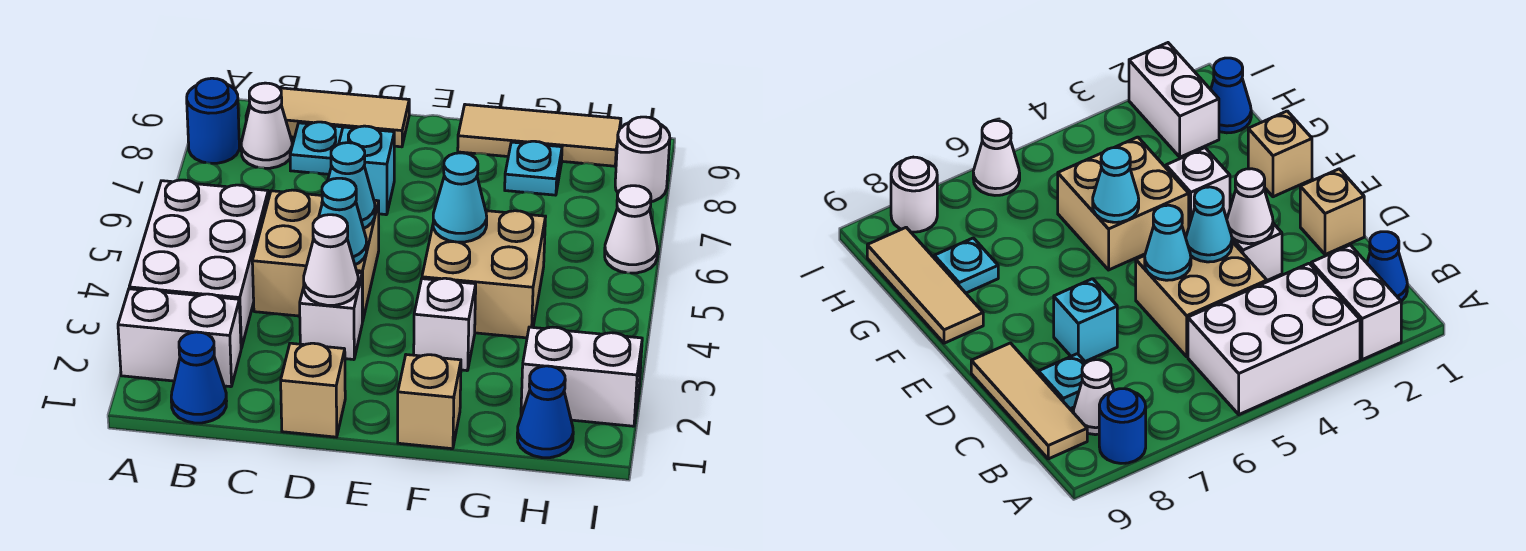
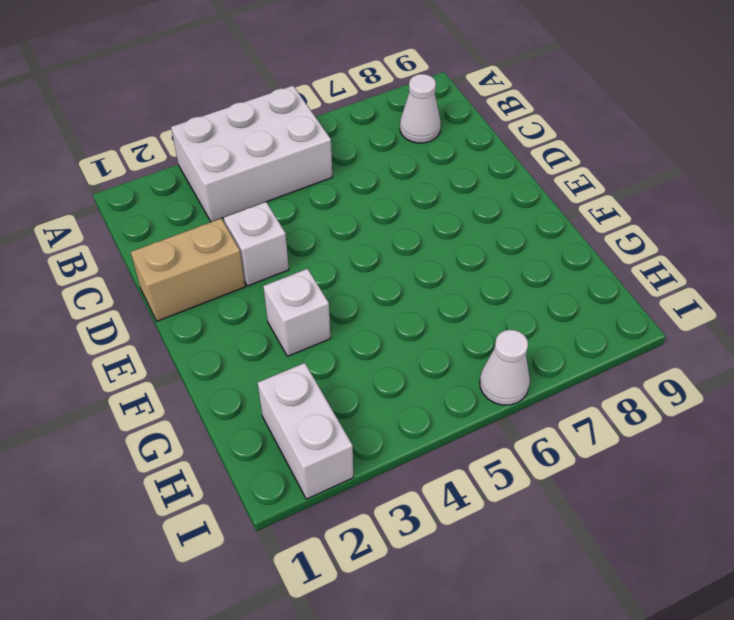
tan brick D1:D2 level 1 -> tan brick D1 level 1
none -> white brick A2:B2 level 1
none -> blue round brick A8 level 1
none -> blue cone B1 level 1

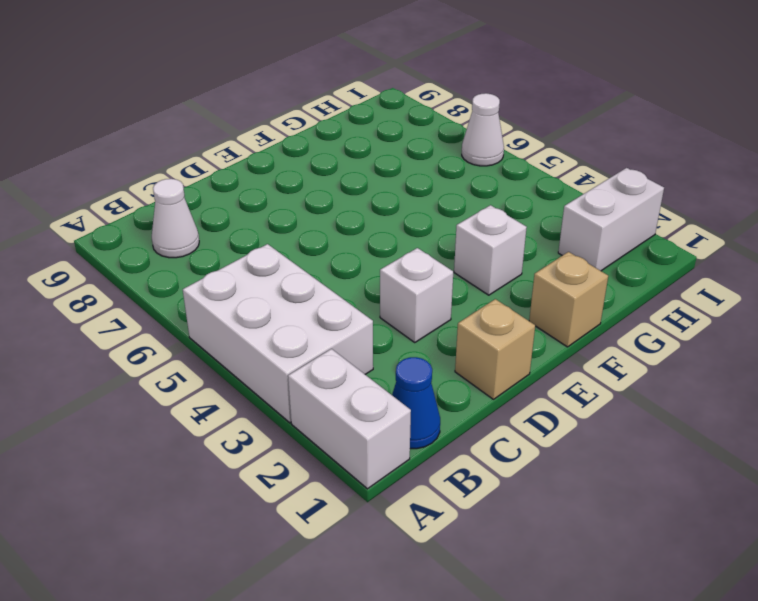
white brick A1:A2 level 1 -> white brick A2:B2 level 1
none -> blue round brick A8 level 1
none -> tan tile B9:D9 level 1
none -> tan brick C4:D5 level 1

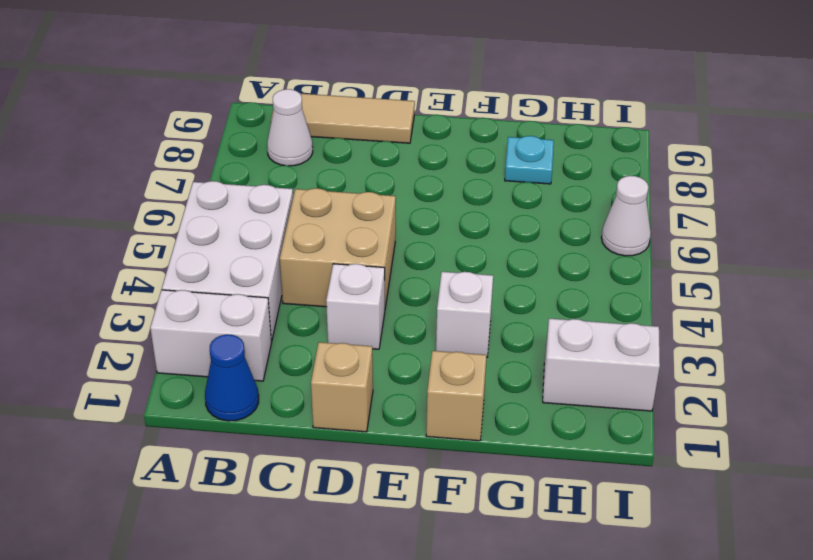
none -> blue round brick A8 level 1
none -> cyan plate C8 level 1
none -> cyan brick D7 level 1

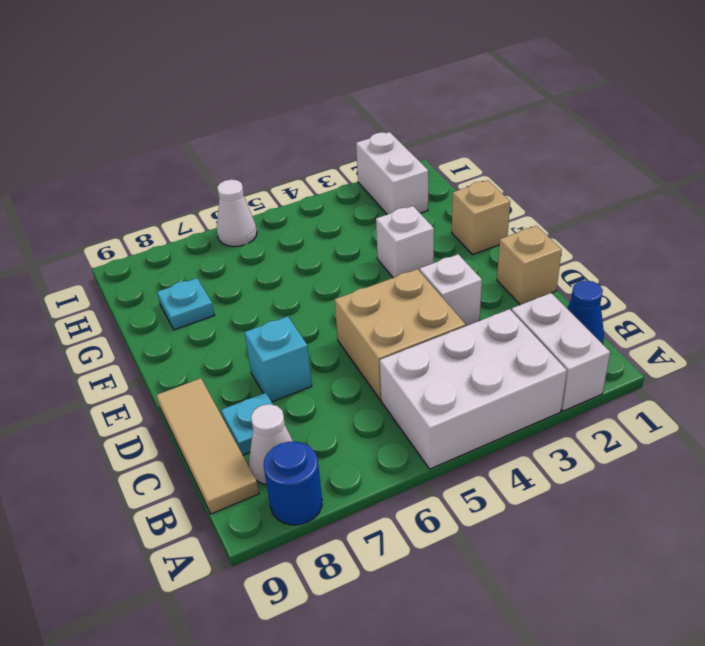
none -> tan brick F4:G5 level 1
none -> tan tile F9:H9 level 1
none -> blue cone H1 level 1

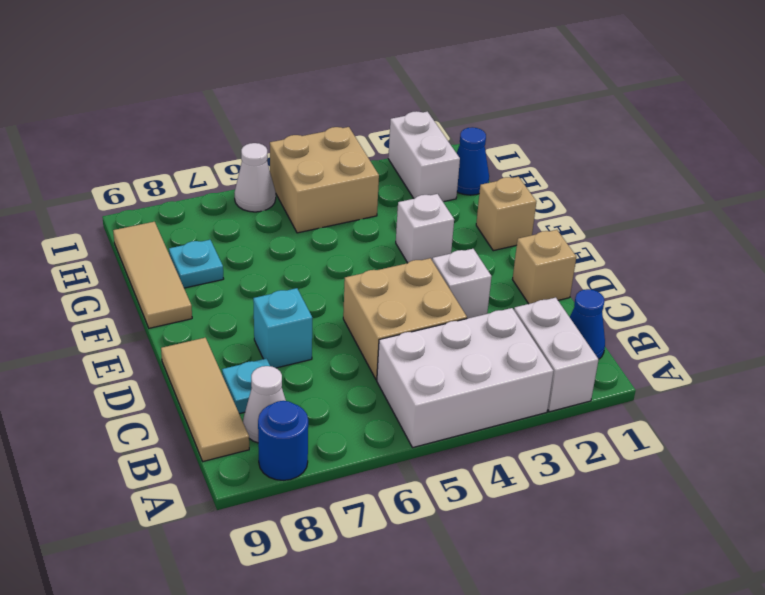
tan brick H4:I5 level 1 -> tan brick F4:G5 level 1
none -> white round brick I8 level 1
none -> white cone D3 level 2
none -> cyan cone D4 level 2

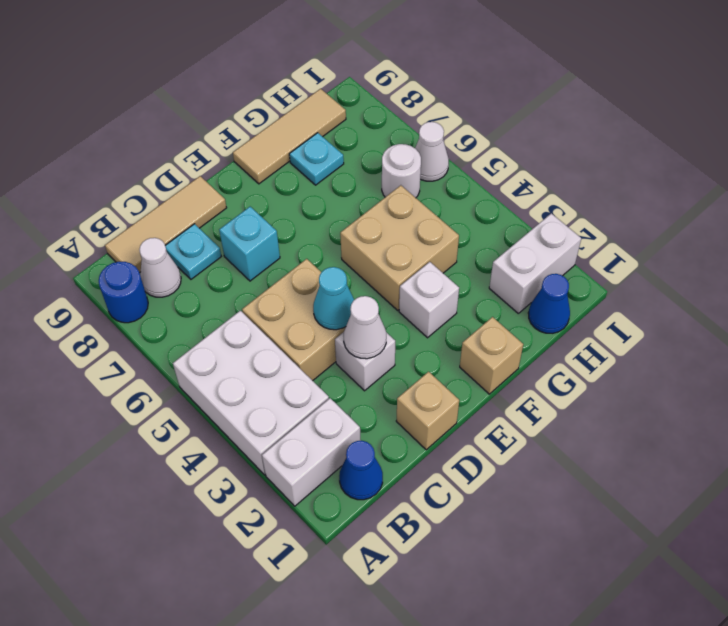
white round brick H6 level 1 -> white round brick I8 level 1
none -> cyan cone D5 level 2
none -> cyan cone F5 level 2

